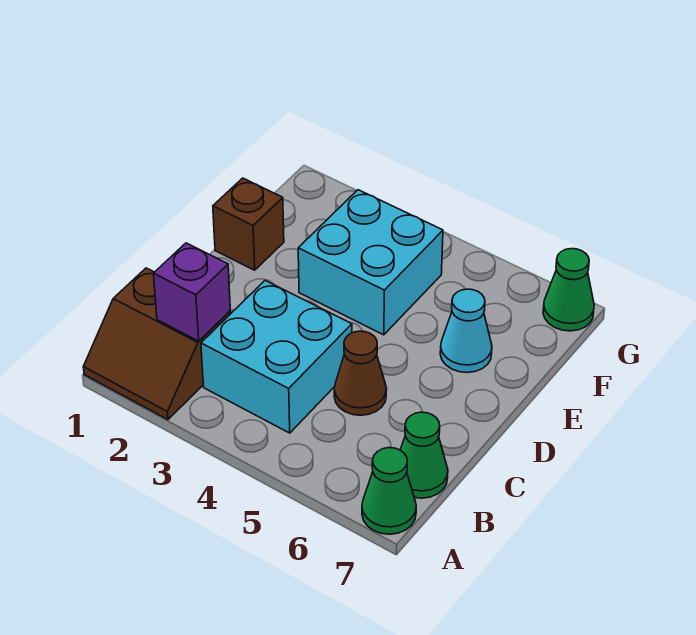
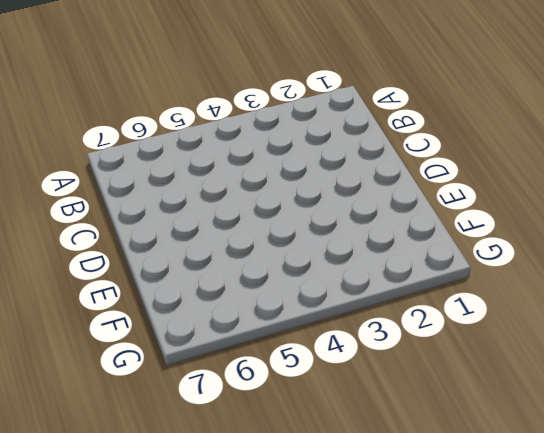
none -> brown slope A1:B2 level 1 top B
none -> green cone A7 level 1

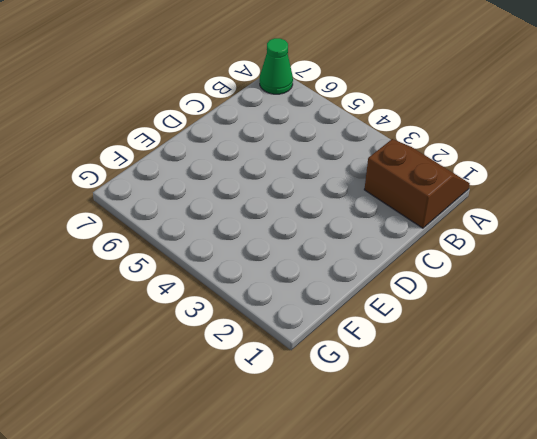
none -> cyan brick B3:C4 level 1
none -> green cone B7 level 1

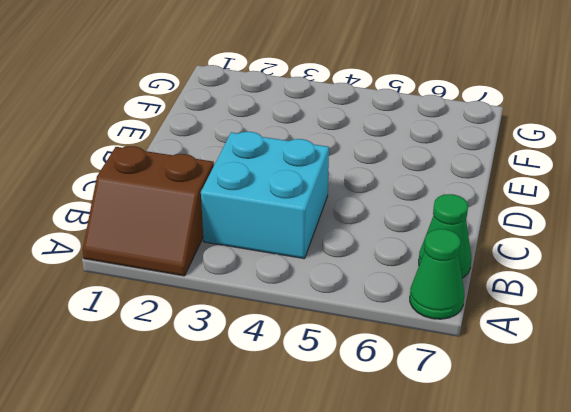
none -> brown cone C5 level 1
none -> brown brick E1 level 1

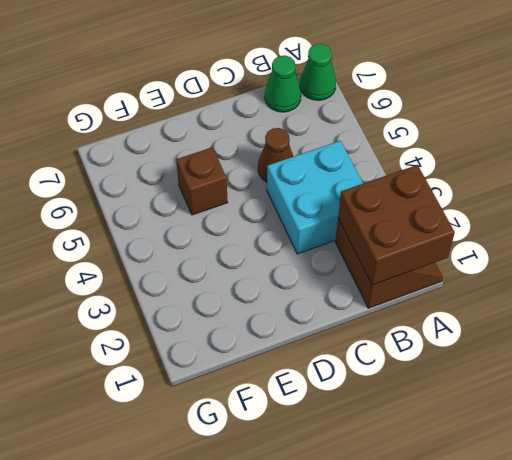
brown brick A1:B2 level 2 -> purple brick B2 level 2
brown brick E5 level 1 -> brown brick E1 level 1
none -> cyan brick E3:F4 level 1
none -> cyan cone E6 level 1

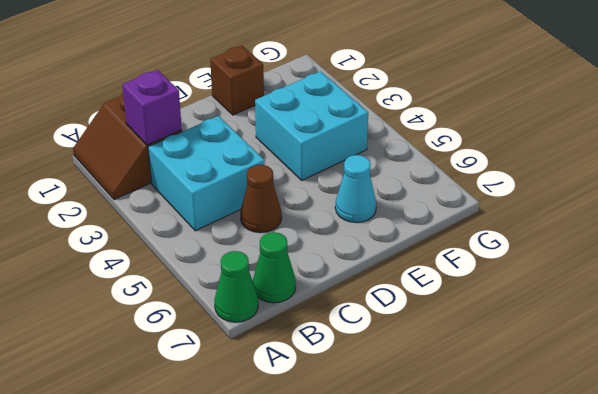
none -> green cone G7 level 1

